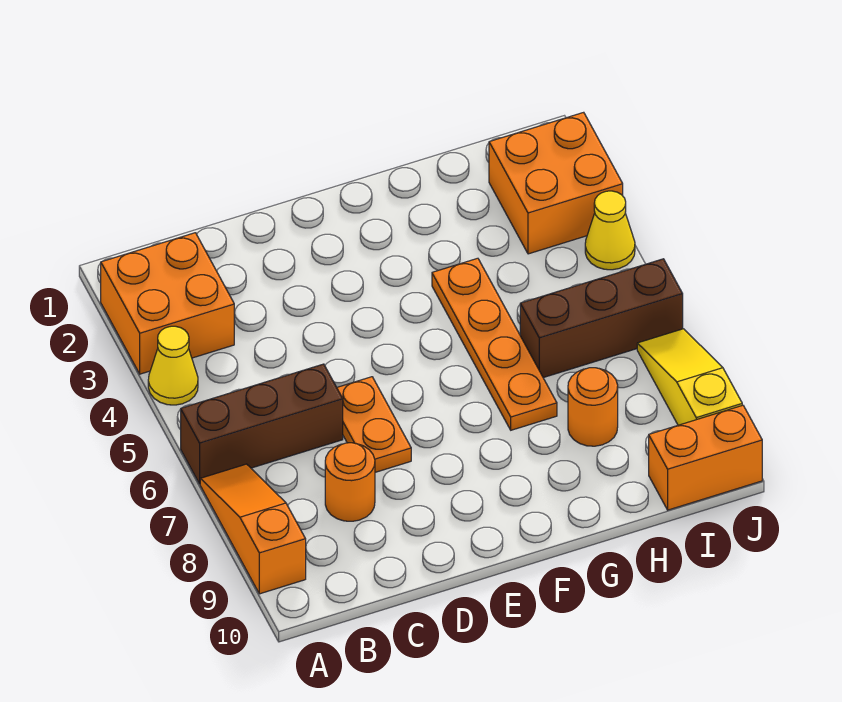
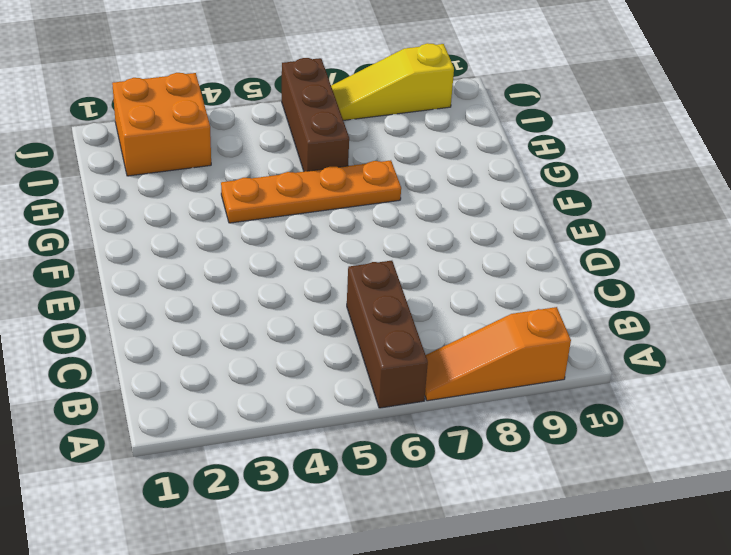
none -> orange brick A2:B3 level 1
none -> yellow cone A4 level 1
none -> orange round brick C8 level 1

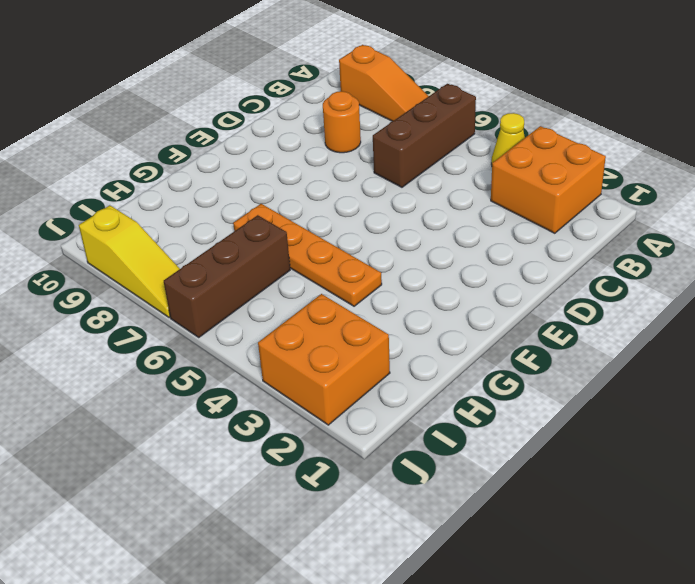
none -> orange plate D6:D7 level 1
none -> orange round brick H8 level 1
none -> orange brick I10:J10 level 1

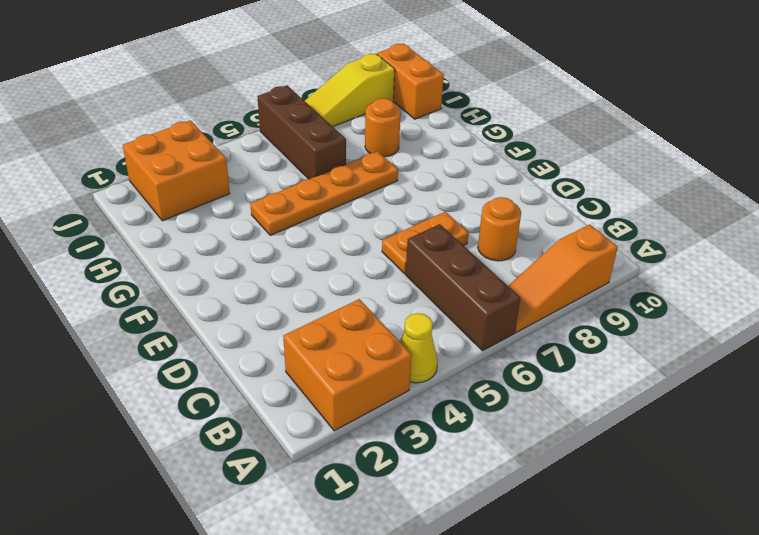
none -> yellow cone J4 level 1

